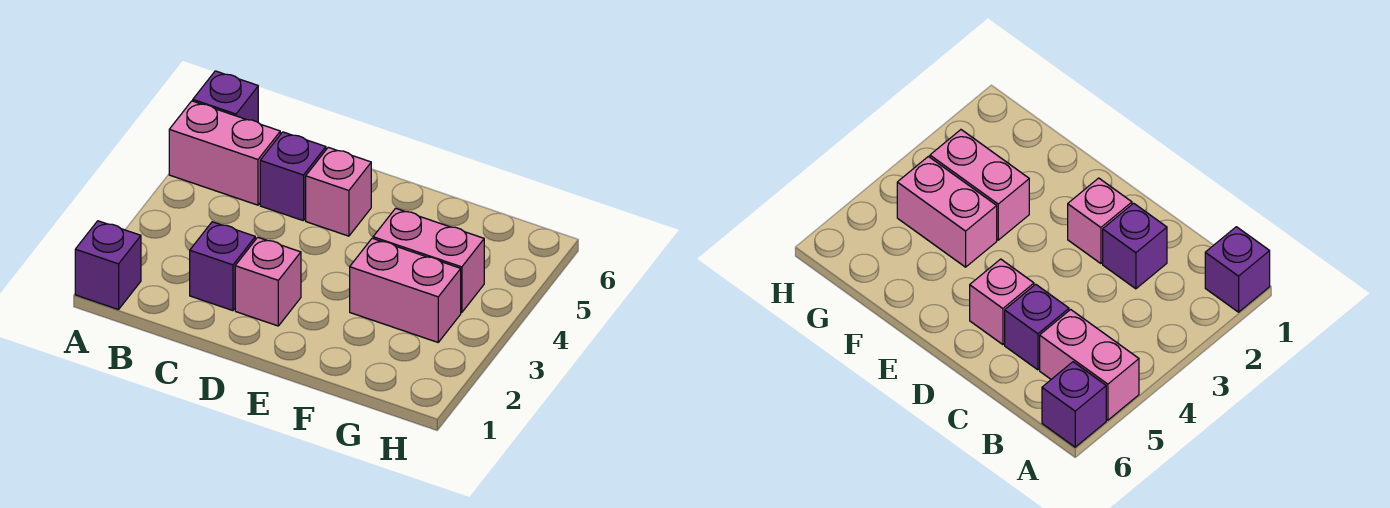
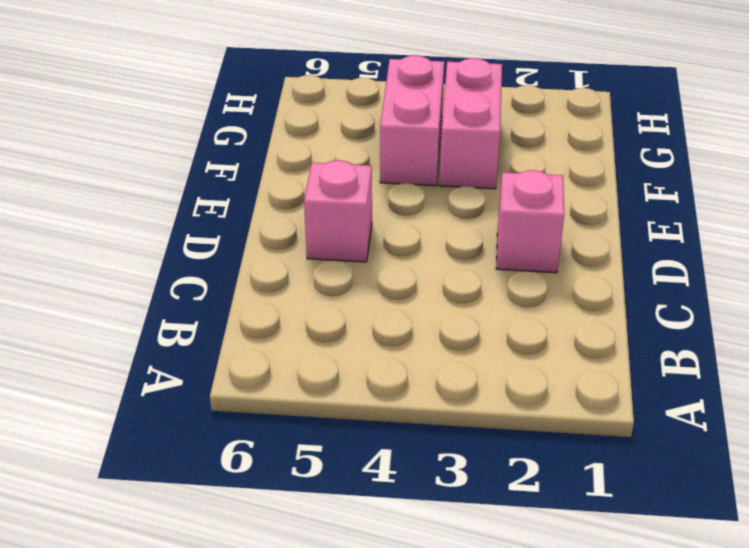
none -> purple brick A1 level 1
none -> pink brick A5:B5 level 1

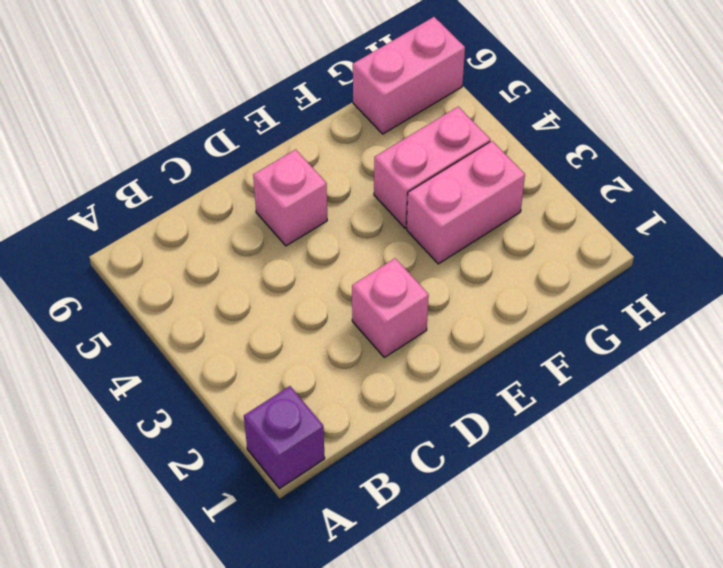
pink brick G6:H6 level 1 -> pink brick A5:B5 level 1
none -> purple brick A6 level 1
none -> purple brick C2 level 1

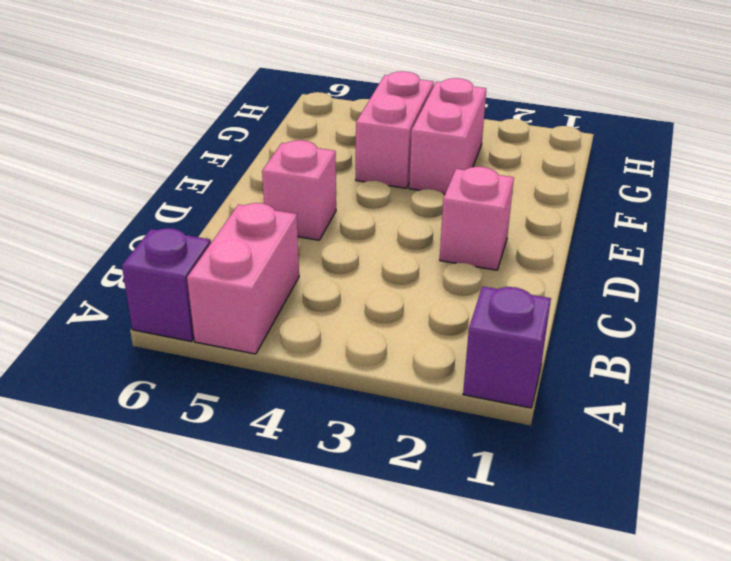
none -> purple brick C2 level 1
none -> purple brick C5 level 1

